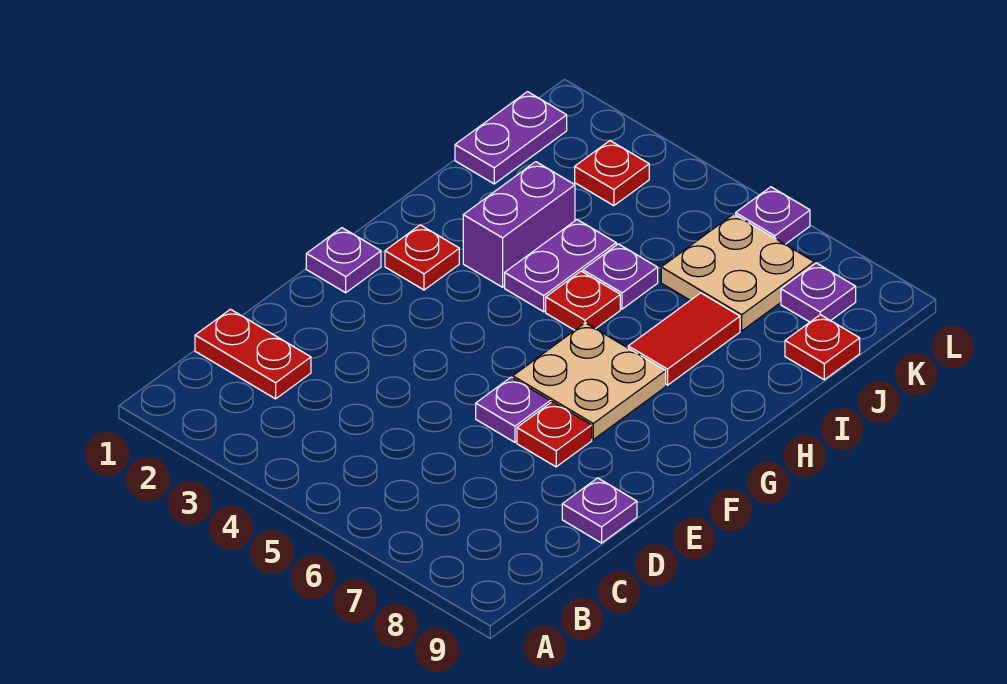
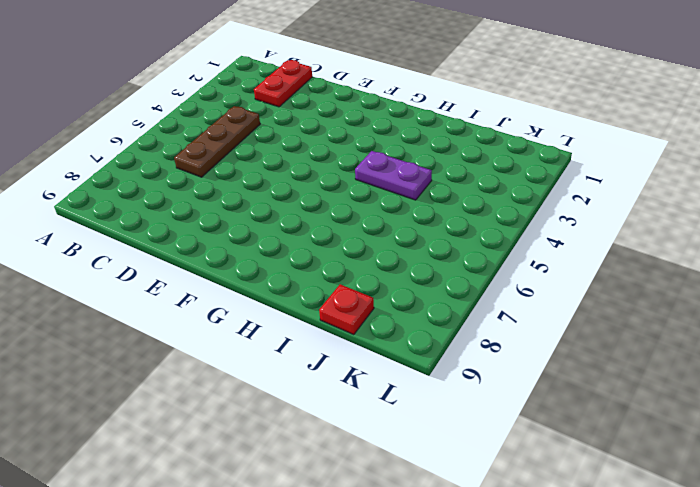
brown plate C4:C6 level 1 -> none
none -> purple plate D9 level 1
none -> purple plate E6 level 1
none -> red plate E7 level 1

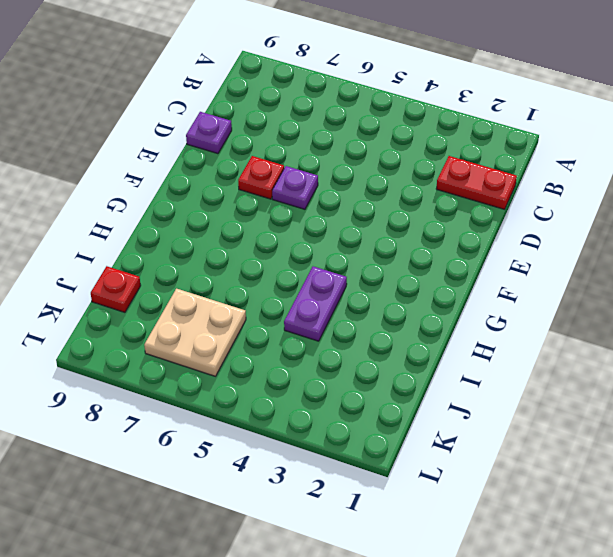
none -> purple plate F1 level 1
none -> tan plate F6:G7 level 1
none -> red plate G2 level 1

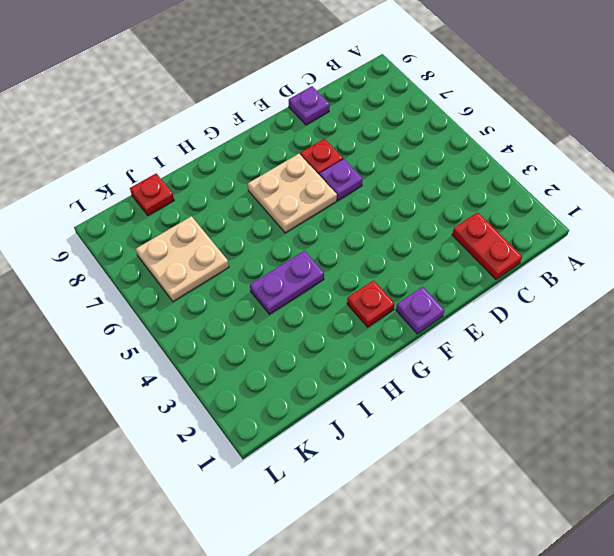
none -> purple brick H3:I3 level 1
none -> red plate H5 level 1
none -> red tile H7:I7 level 1

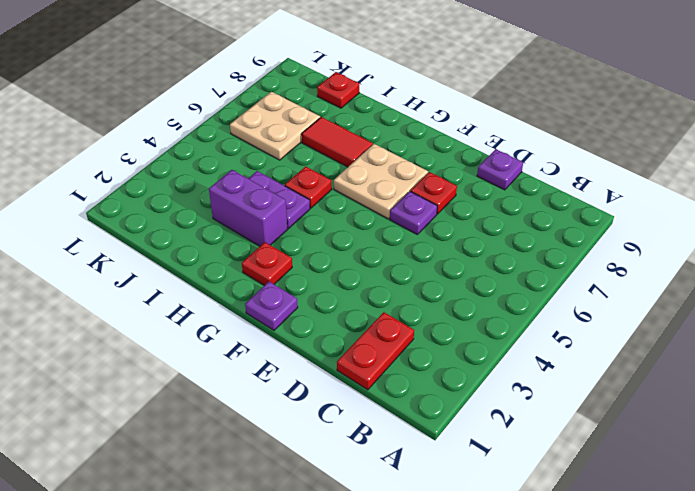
none -> purple plate I5 level 1
none -> purple plate J1:K1 level 1
none -> red plate K3 level 1

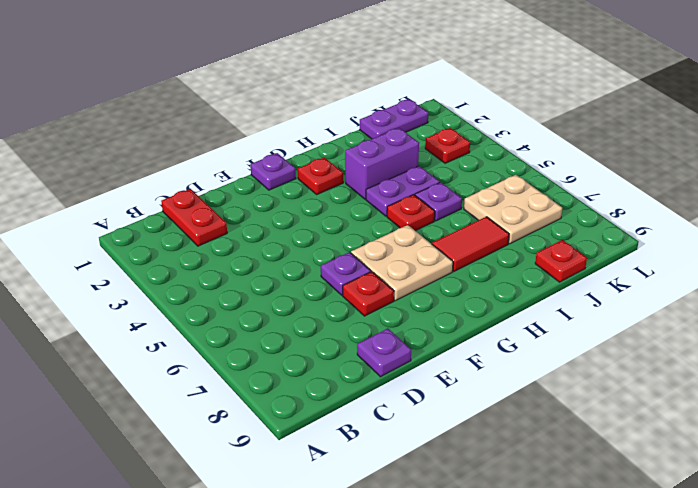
none -> purple plate K8 level 1
none -> purple plate L6 level 1

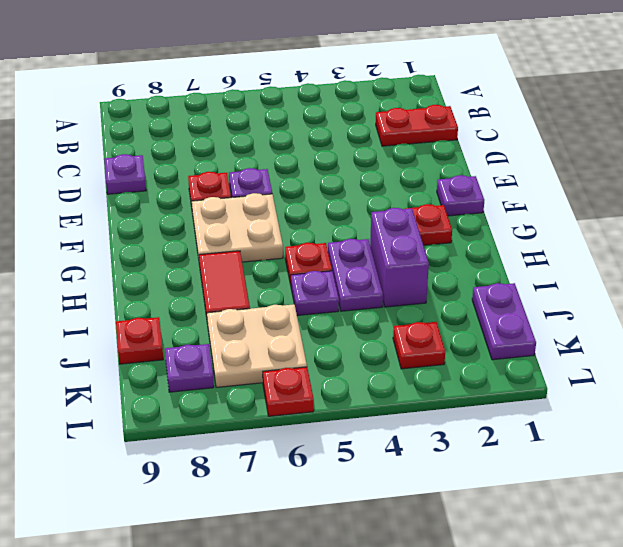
red plate L6 level 1 -> purple plate L6 level 1

